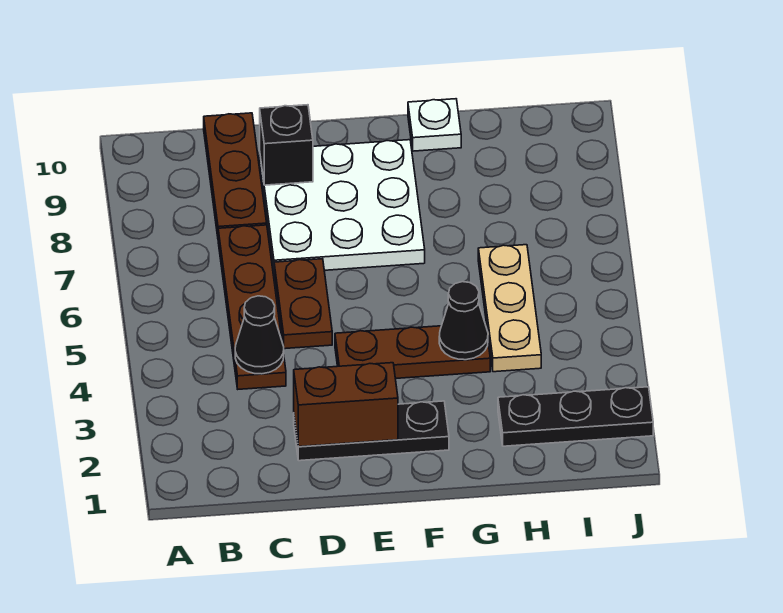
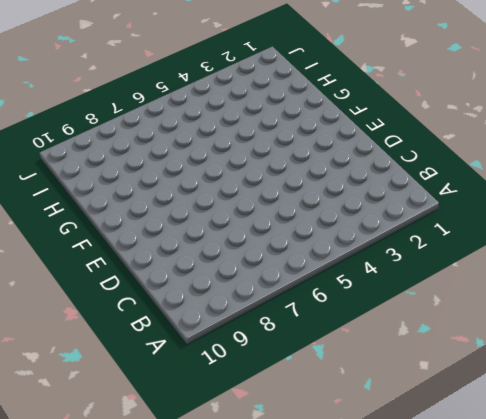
none -> brown plate C4:C7 level 1
none -> brown plate C8:C10 level 1
none -> black plate D2:F2 level 1

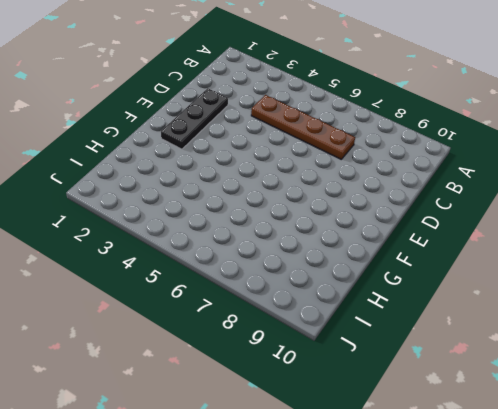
none -> brown plate C8:C10 level 1
none -> brown plate D5:D6 level 1
none -> white plate D7:F9 level 1

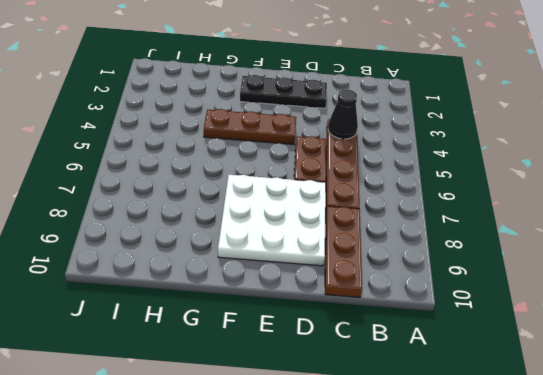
none -> white plate G10 level 1
none -> black plate H2:J2 level 1
none -> tan plate H4:H6 level 1

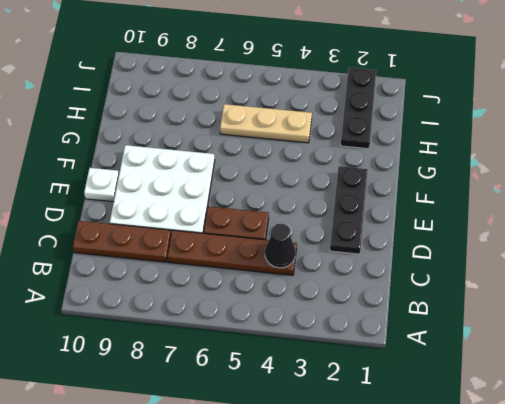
white plate E10 level 1 -> white plate G10 level 1
none -> brown plate E4:G4 level 1
none -> brown brick D2:E2 level 2
none -> black brick D9 level 2

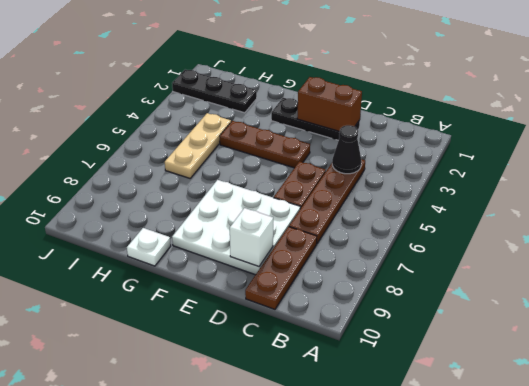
white brick D9 level 2 -> black brick D9 level 2
none -> black cone G4 level 2

